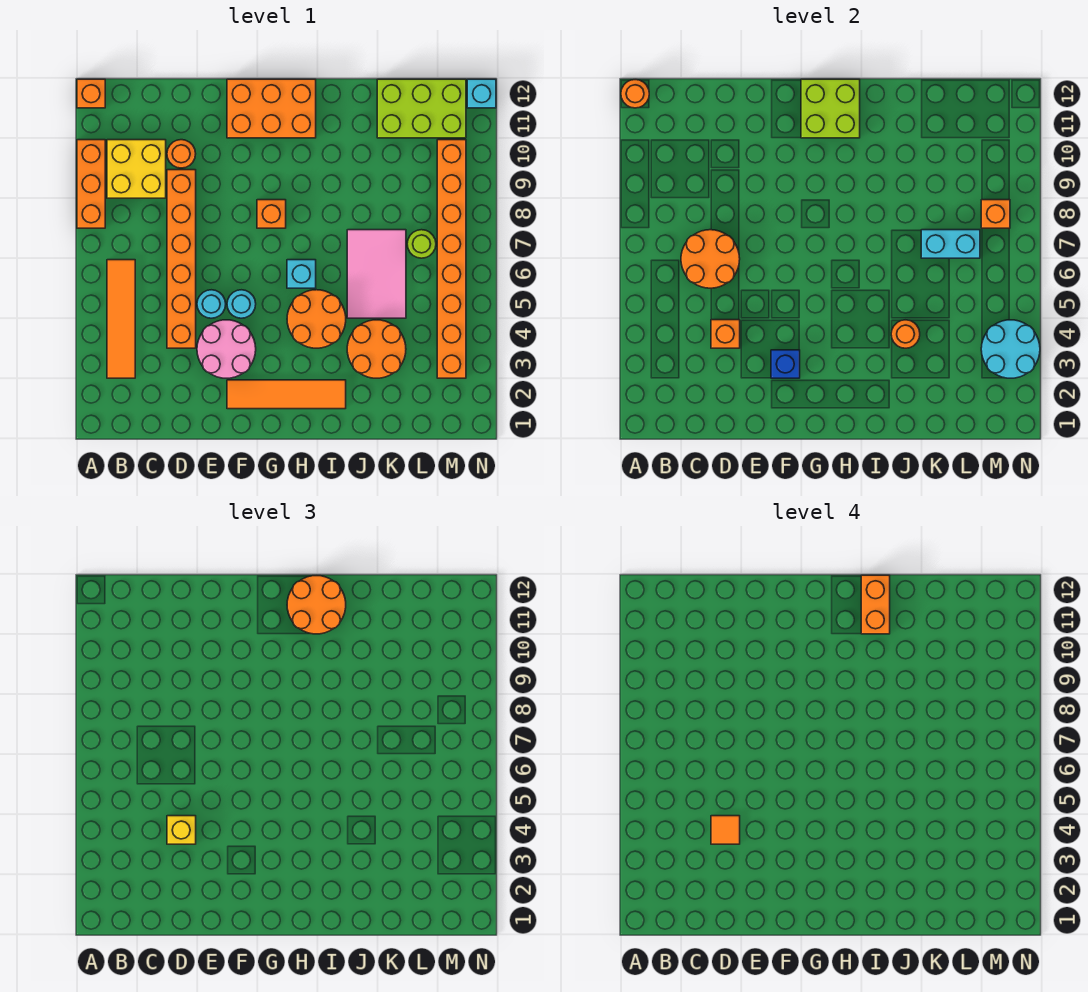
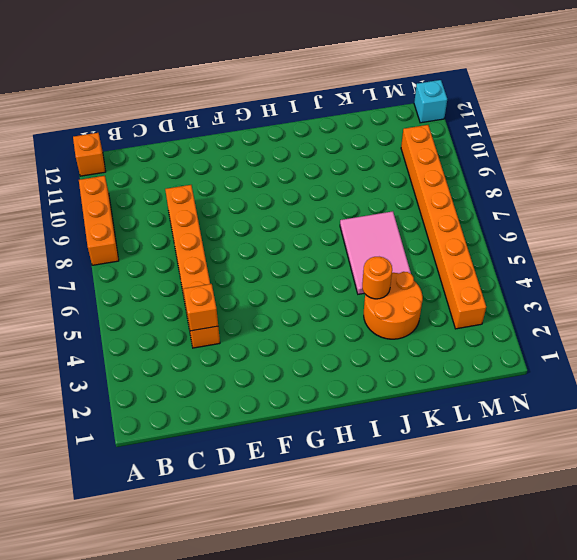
none -> orange tile B3:B6 level 1
none -> yellow brick B9:C10 level 1
none -> orange round brick D10 level 1
none -> pink round brick E3:F4 level 1

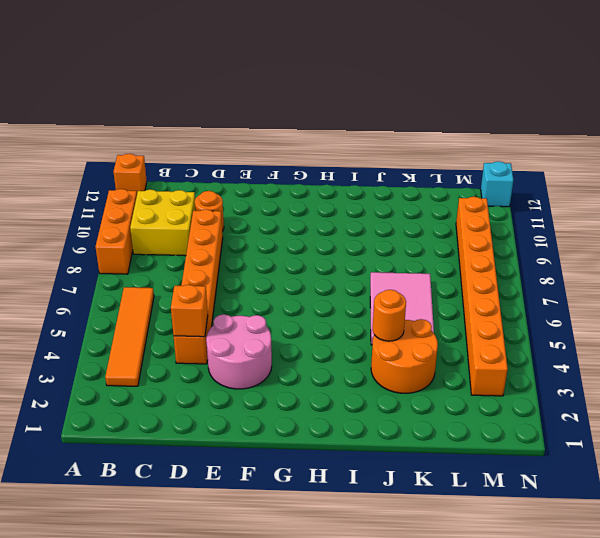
none -> cyan round brick E5 level 1
none -> orange tile F2:I2 level 1
none -> cyan round brick F5 level 1
none -> orange brick F11:H12 level 1

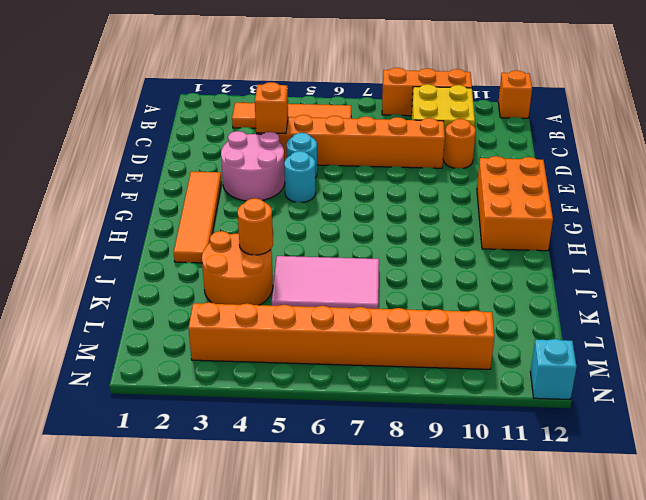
none -> orange brick G8 level 1
none -> orange round brick H4:I5 level 1
none -> cyan brick H6 level 1
none -> lime brick K11:M12 level 1

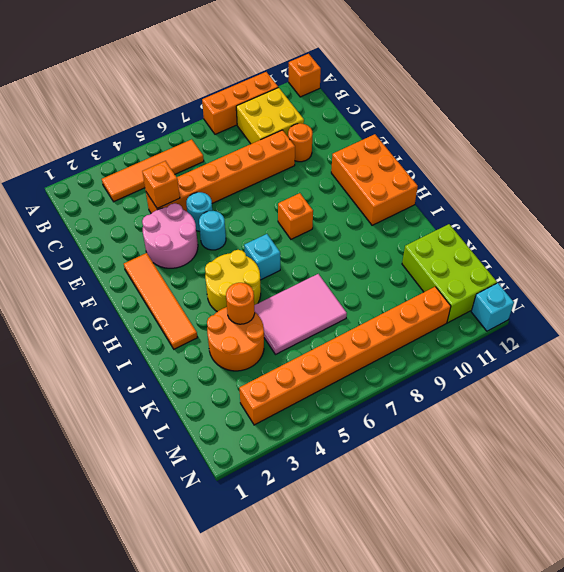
yellow round brick H4:I5 level 1 -> orange round brick H4:I5 level 1
none -> lime round brick L7 level 1
none -> orange round brick A12 level 2
none -> orange round brick C6:D7 level 2
none -> blue brick F3 level 2

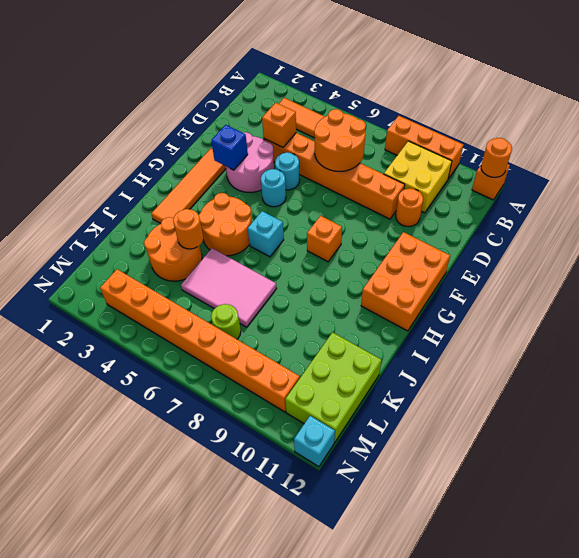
none -> lime brick G11:H12 level 2
none -> cyan brick K7:L7 level 2
none -> cyan round brick M3:N4 level 2
none -> orange brick M8 level 2

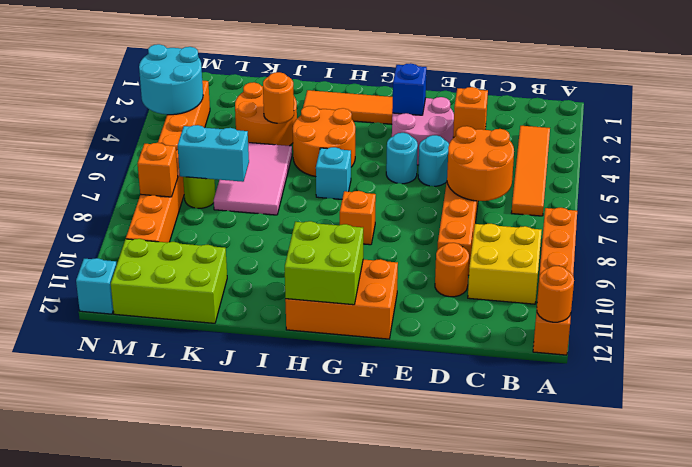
none -> yellow brick D4 level 3
none -> orange round brick H11:I12 level 3
none -> orange tile D4 level 4
none -> orange brick I11:I12 level 4

